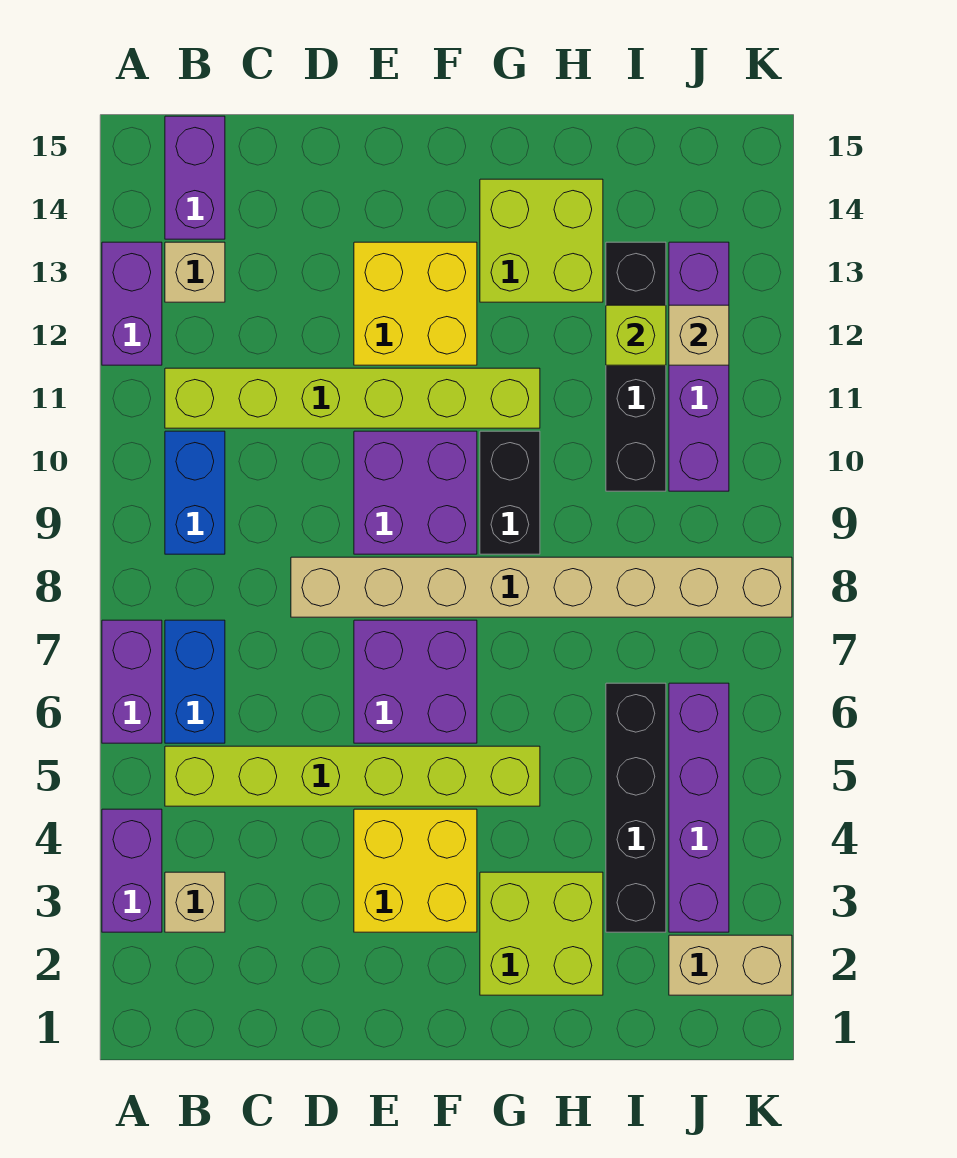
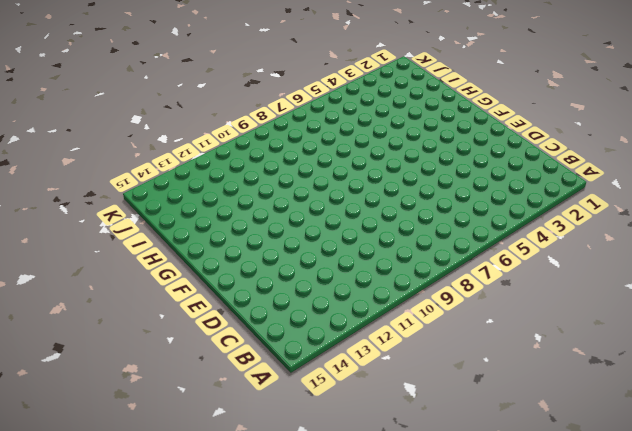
none -> purple brick A3:A4 level 1
none -> purple brick A6:A7 level 1
none -> purple brick A12:A13 level 1

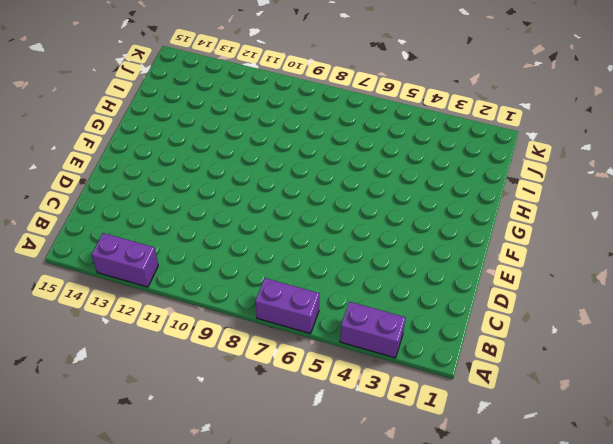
none -> tan brick B3 level 1
none -> lime brick B5:G5 level 1
none -> blue brick B6:B7 level 1

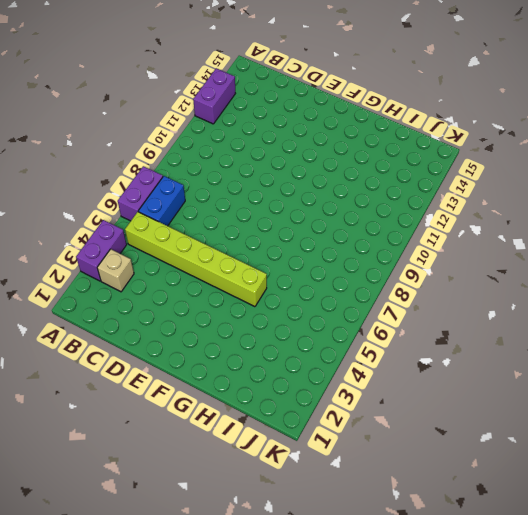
none -> blue brick B9:B10 level 1
none -> lime brick B11:G11 level 1
none -> tan brick B13 level 1

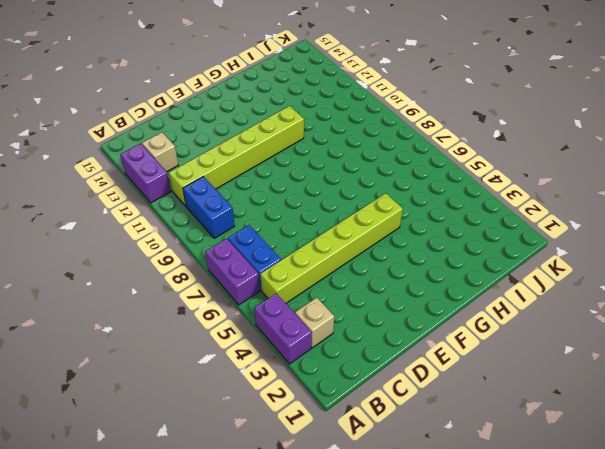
none -> purple brick B14:B15 level 1
none -> tan brick D8:K8 level 1
none -> yellow brick E3:F4 level 1

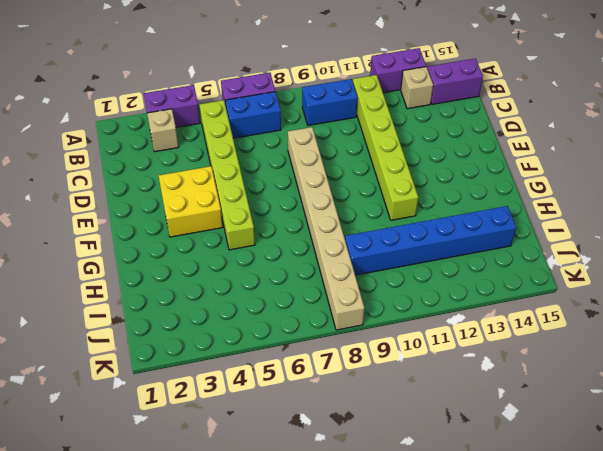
blue brick I9:I14 level 1 -> black brick I10:I13 level 1
none -> purple brick E6:F7 level 1
none -> purple brick E9:F10 level 1
none -> yellow brick E12:F13 level 1

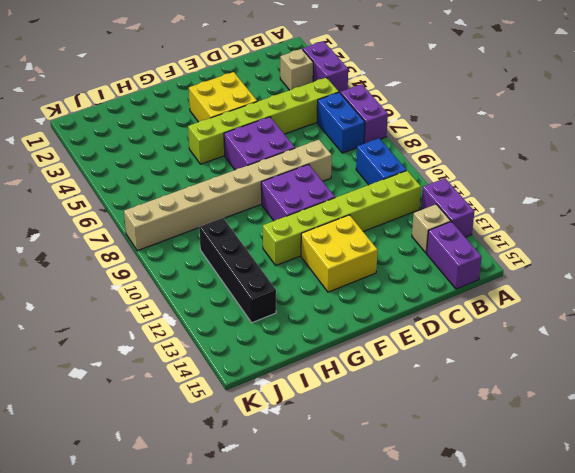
none -> lime brick G2:H3 level 1
none -> black brick G9:G10 level 1
none -> lime brick G13:H14 level 1

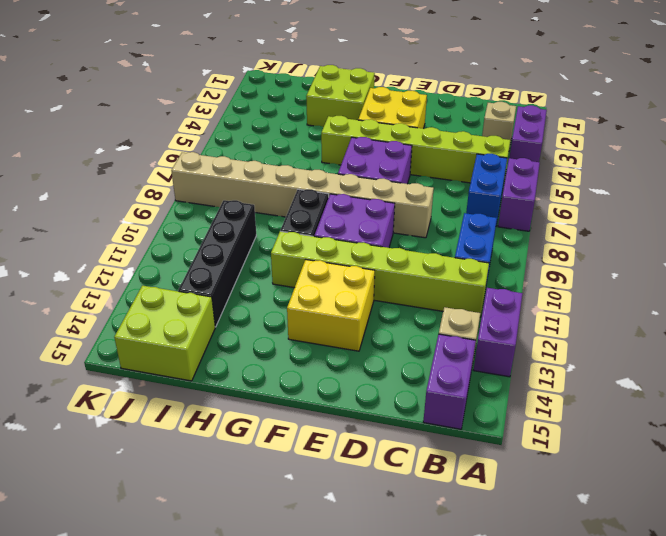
lime brick I14:J15 level 1 -> lime brick G13:H14 level 1
none -> black brick I3:I6 level 1
none -> tan brick J2:K2 level 1
none -> purple brick J3:J6 level 1

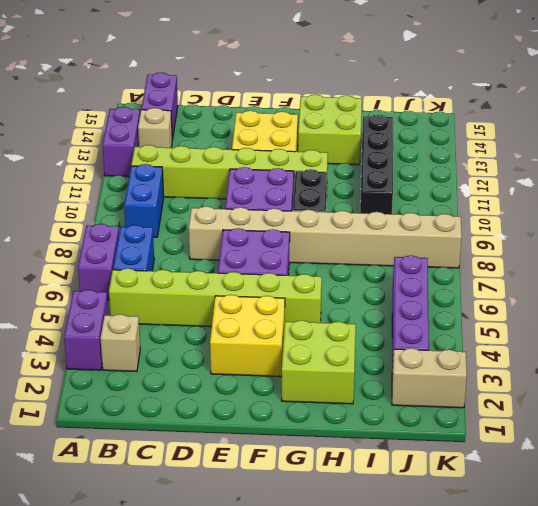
none -> black brick I3:I6 level 1
none -> purple brick J10:J13 level 1
none -> lime brick I12 level 2

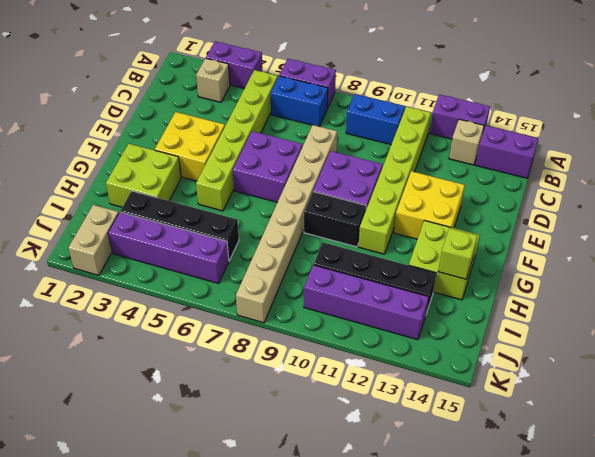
lime brick H14 level 2 -> lime brick I12 level 2
none -> tan brick J12 level 2

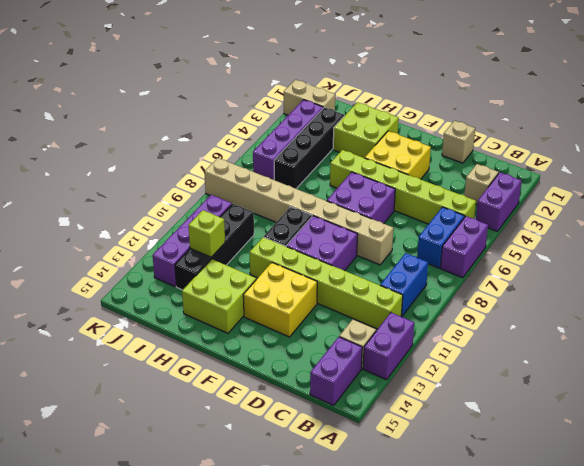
tan brick D1 level 1 -> tan brick J12 level 2

